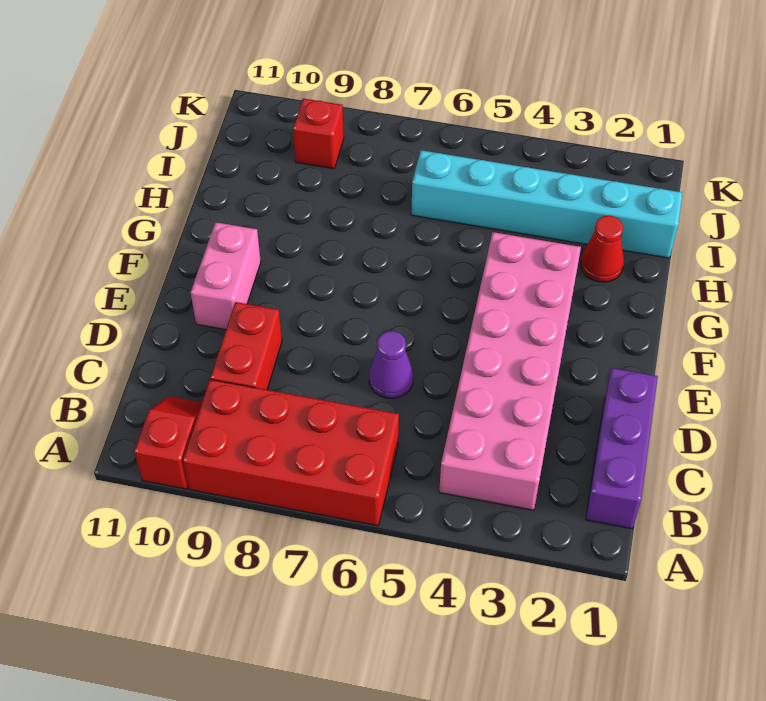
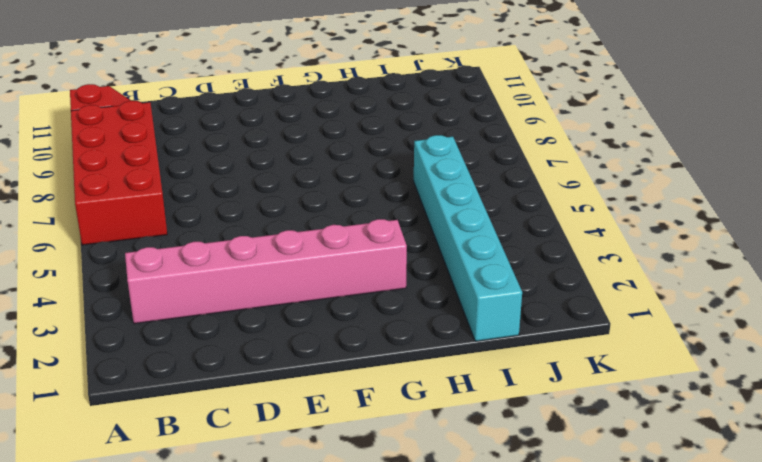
pink brick B3:G3 level 1 -> pink brick B3:G4 level 1
none -> purple brick B1:D1 level 1
none -> red brick C9:D9 level 1

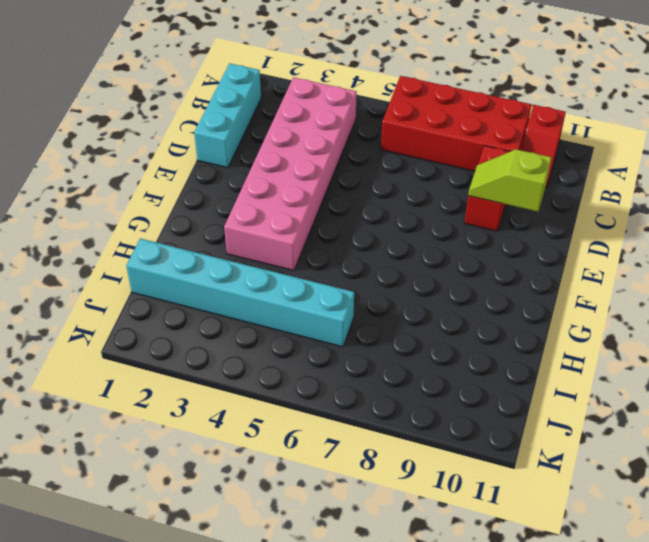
cyan brick B1:D1 level 1 -> purple brick B1:D1 level 1
lime slope D9:D10 level 2 top 10 -> none
none -> purple cone D6 level 1
none -> pink brick E10:F10 level 1

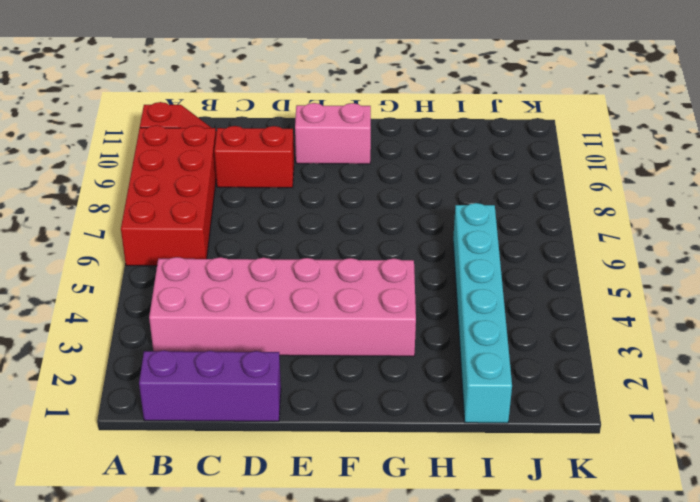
none -> purple cone D6 level 1
none -> red cone H2 level 1

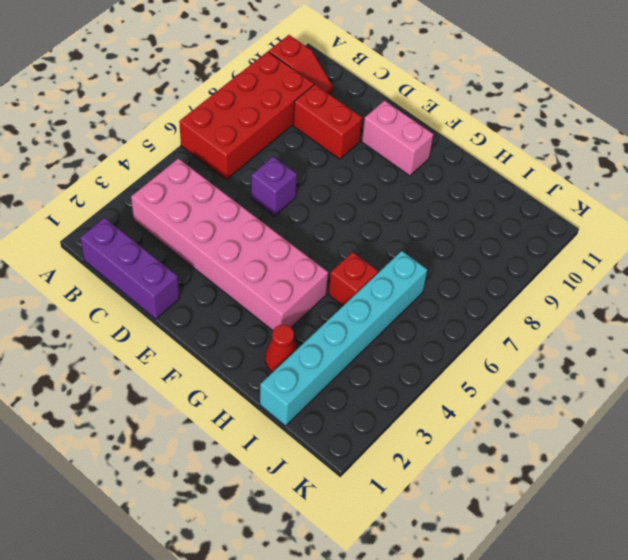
purple brick D6 level 1 -> purple cone D6 level 1
red brick H5 level 1 -> red brick J9 level 1

